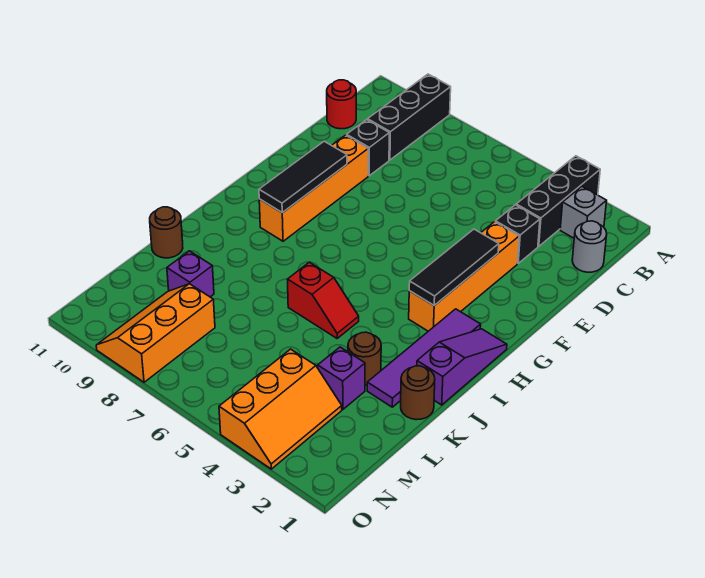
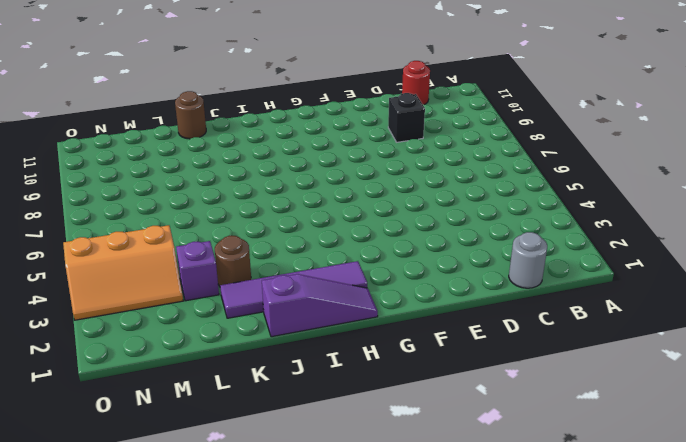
none -> black brick A3:C3 level 1
none -> black brick A9:C9 level 1
none -> grey brick B2 level 1

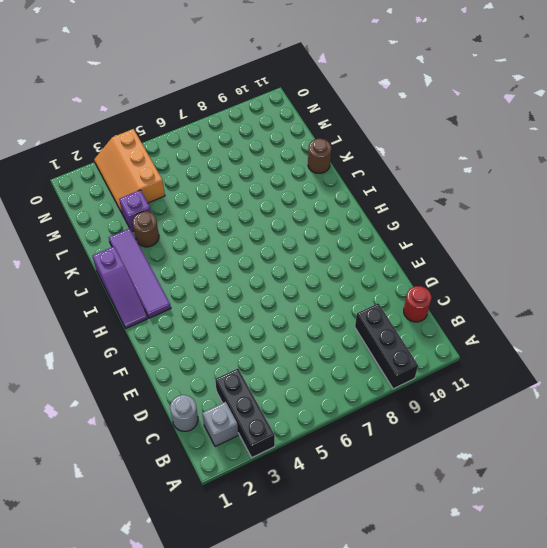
none -> black brick D3 level 1
none -> black brick D9 level 1
none -> orange brick E3:H3 level 1

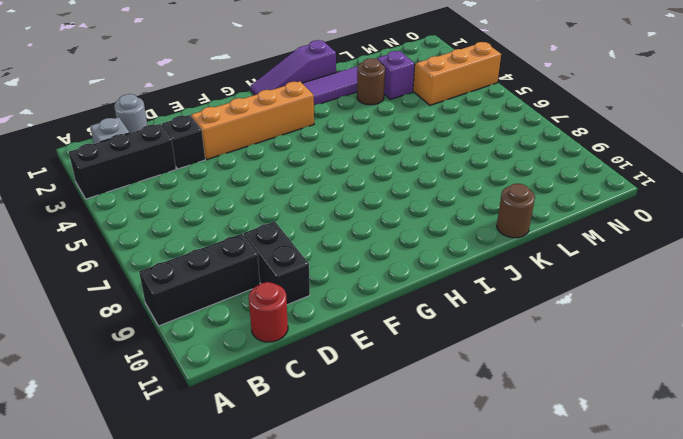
black brick D9:D10 level 1 -> black brick D9 level 1
none -> orange brick E9:H9 level 1
none -> red slope J5:J6 level 1 top 6
none -> brown round brick K1 level 1

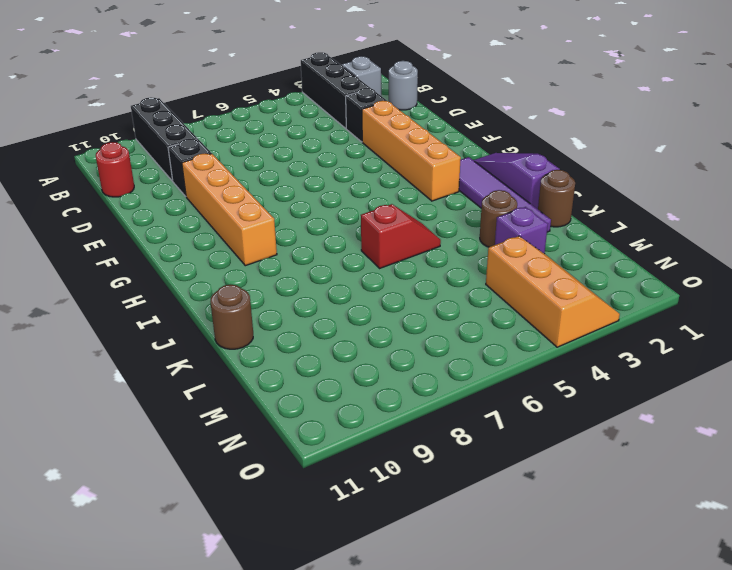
none -> purple brick L9 level 1
none -> orange slope M8:O9 level 1 top 8
none -> black tile F3:H3 level 2

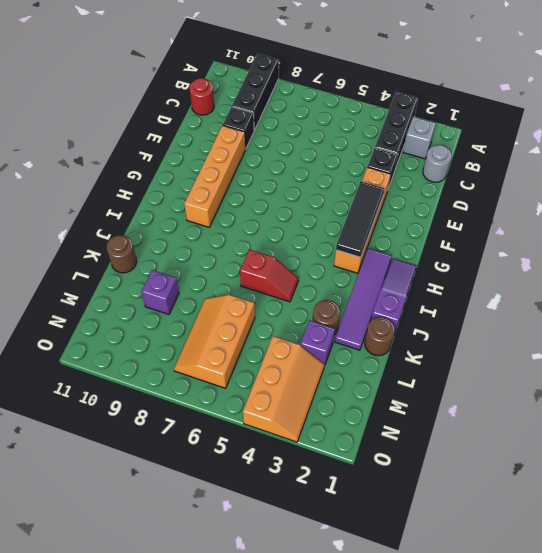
orange slope L6:N7 level 1 top 6 -> orange slope M8:O9 level 1 top 8
none -> black tile F9:H9 level 2

